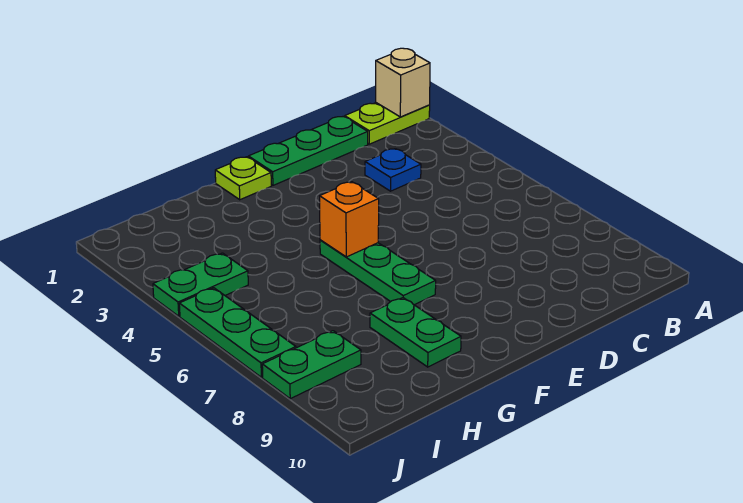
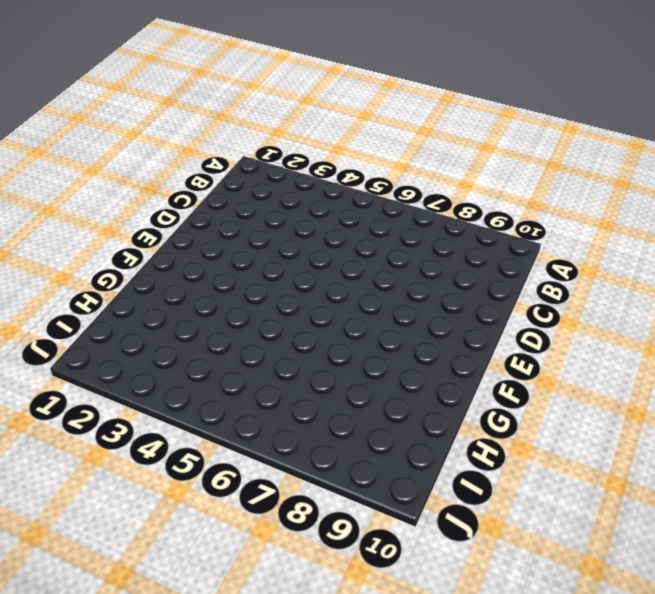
none -> lime plate A1:B1 level 1
none -> green plate C1:E1 level 1

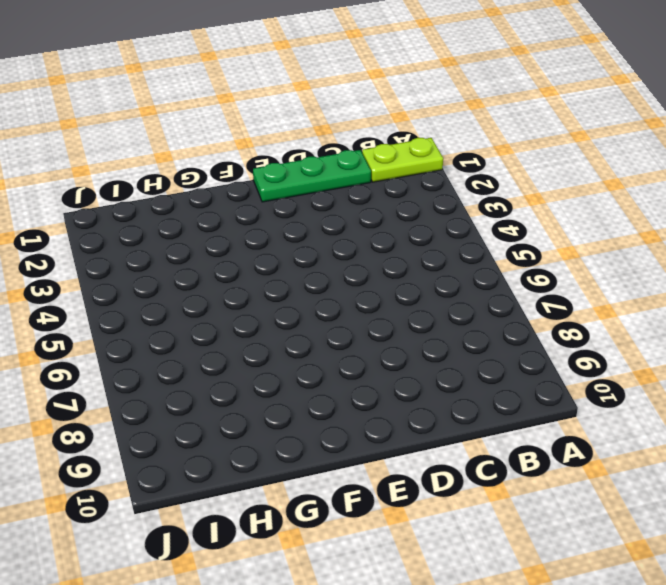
none -> blue plate C3 level 1
none -> lime plate F1 level 1

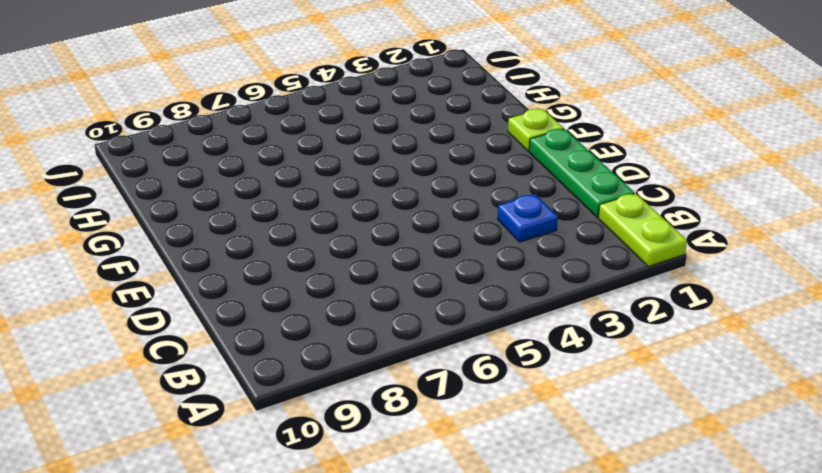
none -> green plate F5:F7 level 1
none -> green plate G8:G9 level 1

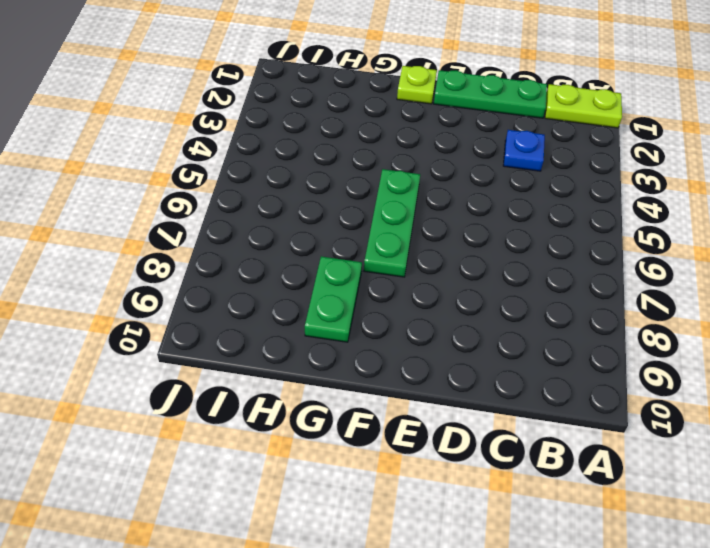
none -> green plate I4:J4 level 1
none -> green plate I8:J8 level 1

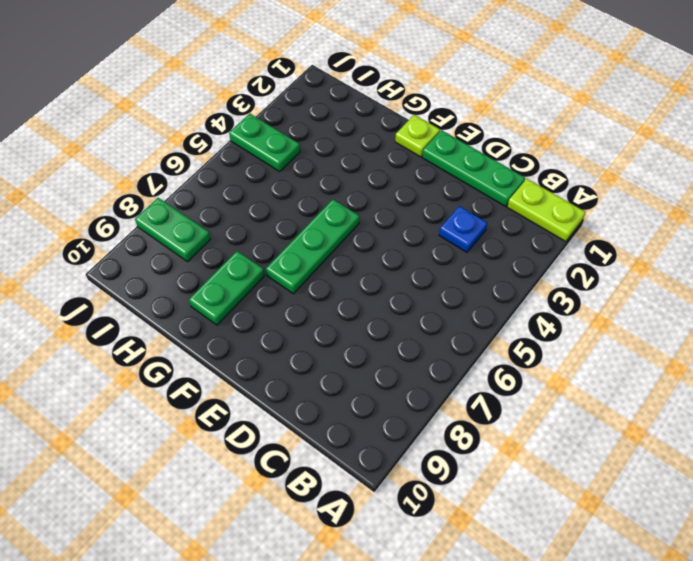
none -> green plate J5:J7 level 1
none -> tan brick A1 level 2

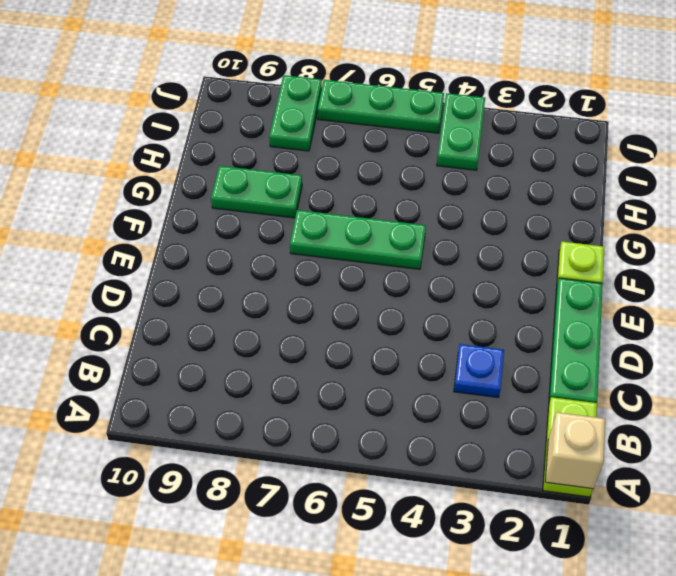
none -> orange brick F5 level 2

